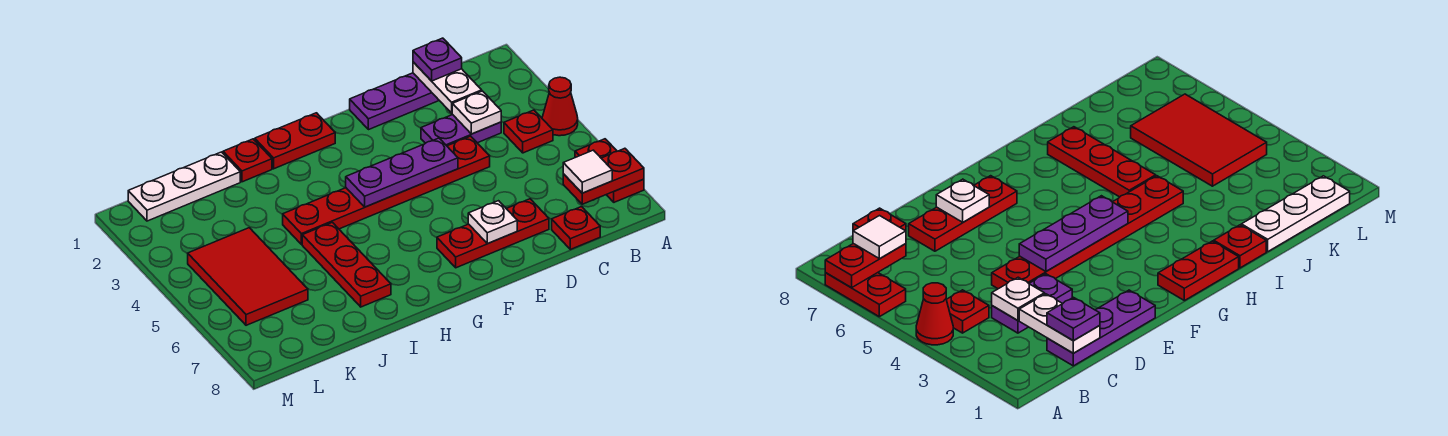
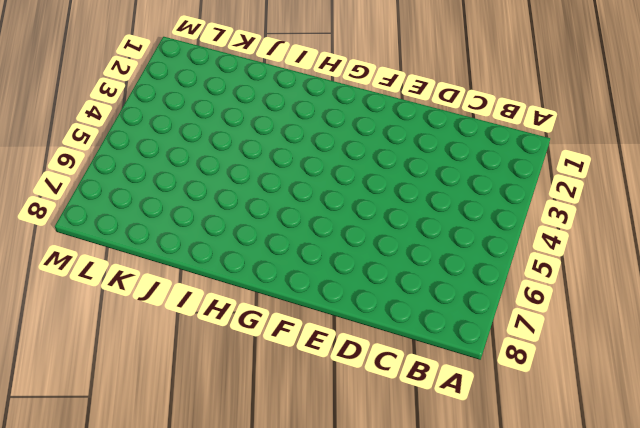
none -> red cone A4 level 1
none -> red plate A6:A7 level 1
none -> red plate B4 level 1

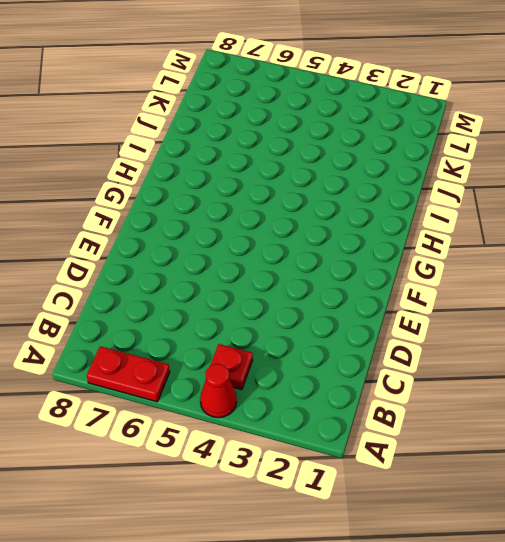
none -> purple plate C1:E1 level 1
none -> purple plate C3:D3 level 1
none -> red plate C8 level 1

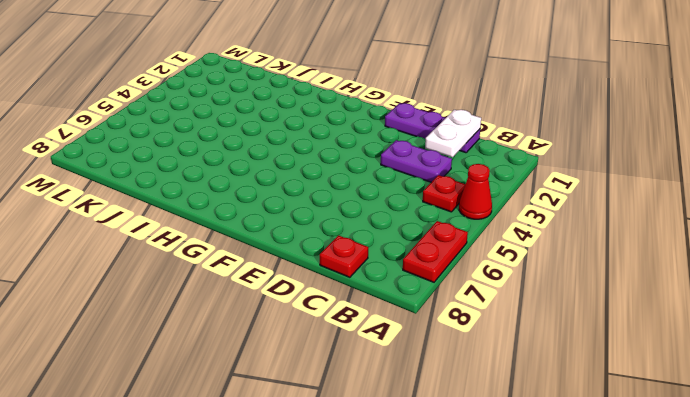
none -> red plate D4:I4 level 1
none -> red plate D7:F7 level 1
none -> red plate G1:H1 level 1

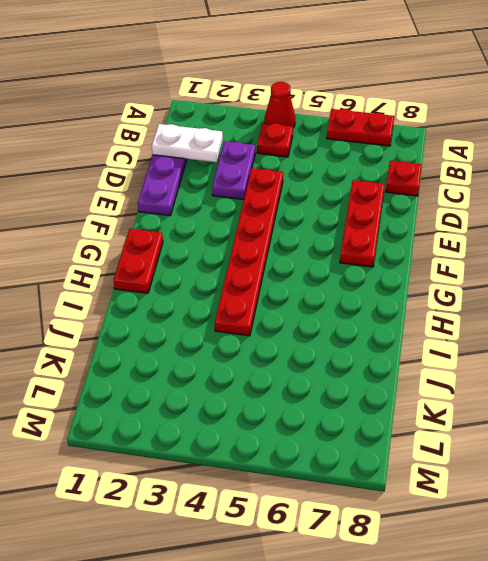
none -> red plate I1 level 1
none -> red plate I5:I7 level 1
none -> white plate J1:L1 level 1

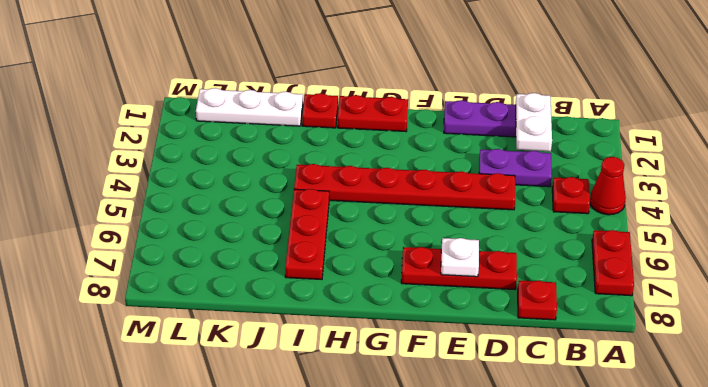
none -> red tile K4:L6 level 1
none -> red plate A7:B7 level 2
none -> white plate C3 level 2

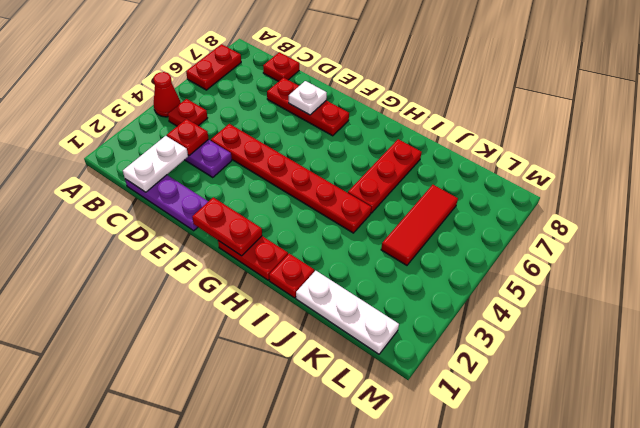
red plate C3 level 2 -> white plate C3 level 2
red plate F1:G1 level 2 -> red plate A7:B7 level 2
red tile K4:K6 level 1 -> red tile K4:L6 level 1
none -> purple plate E4:G4 level 2
none -> white tile B7 level 3
none -> purple plate C1 level 3

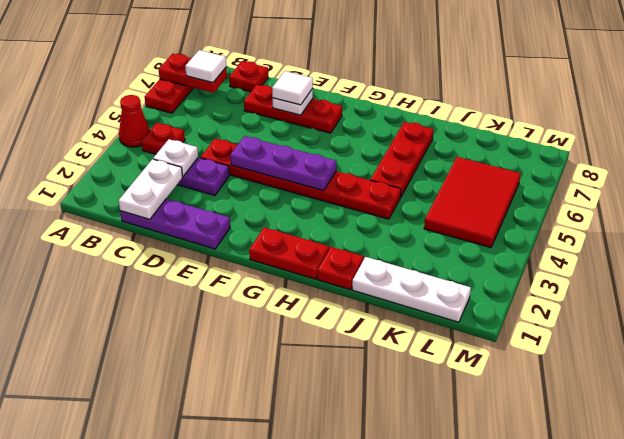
white tile E7 level 3 -> none
none -> purple plate C1 level 3

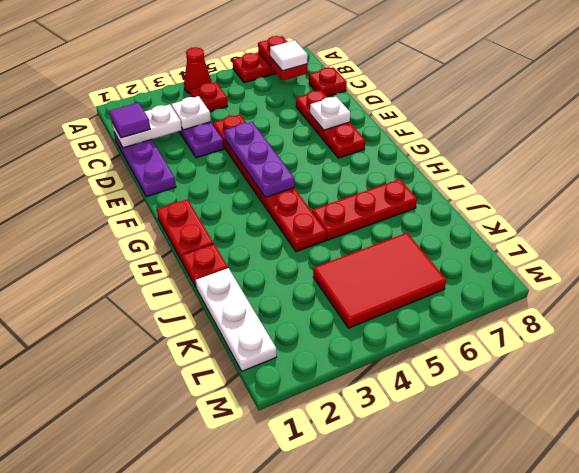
purple tile C1 level 3 -> purple plate C1 level 3

